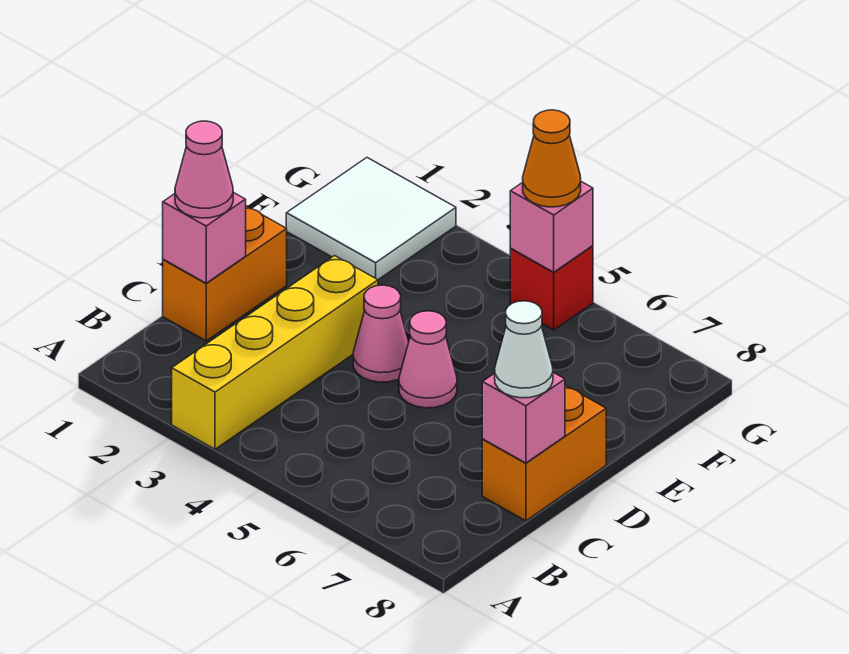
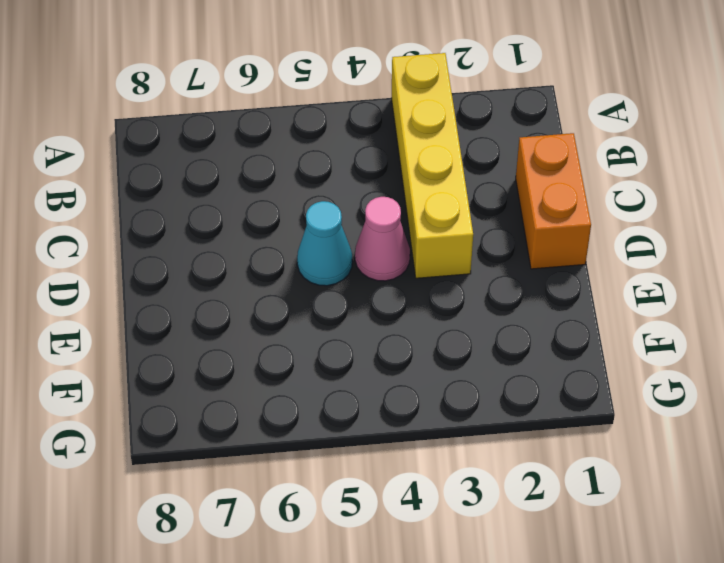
cyan cone D5 level 1 -> pink cone D5 level 1
none -> orange brick C8:D8 level 1
none -> white tile F1:G2 level 1
none -> red brick G5 level 1

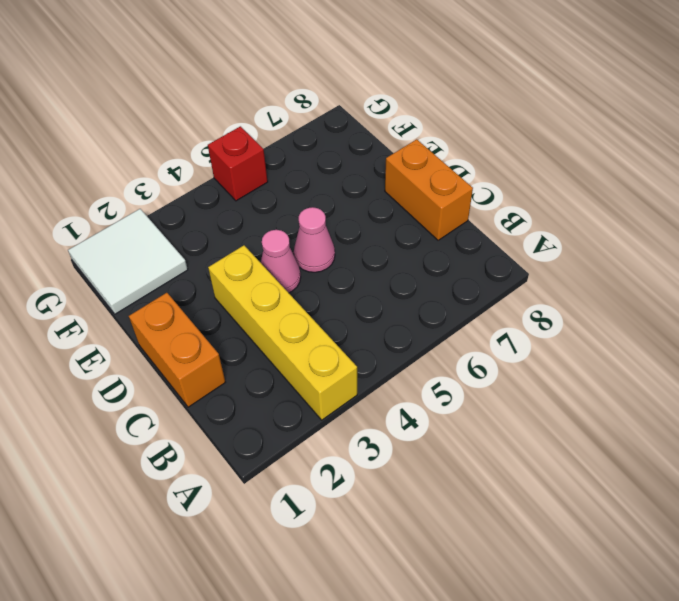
none -> pink brick C1 level 2
none -> pink brick C8 level 2
none -> pink brick G5 level 2

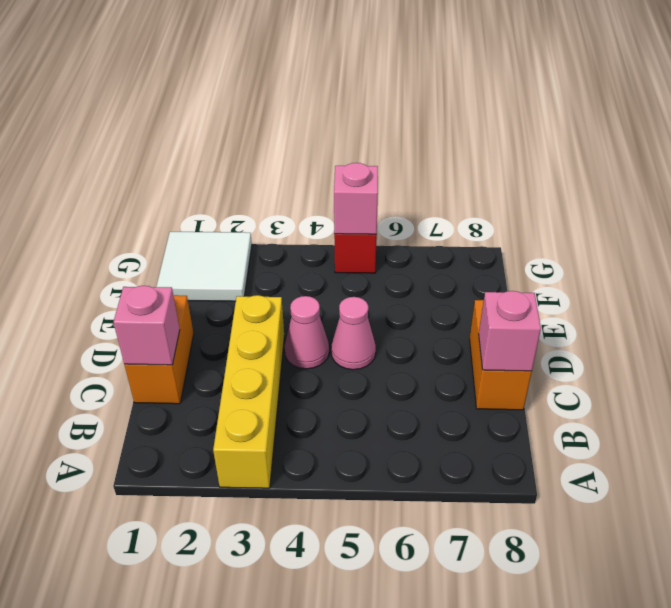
none -> pink cone C1 level 3
none -> white cone C8 level 3
none -> orange cone G5 level 3

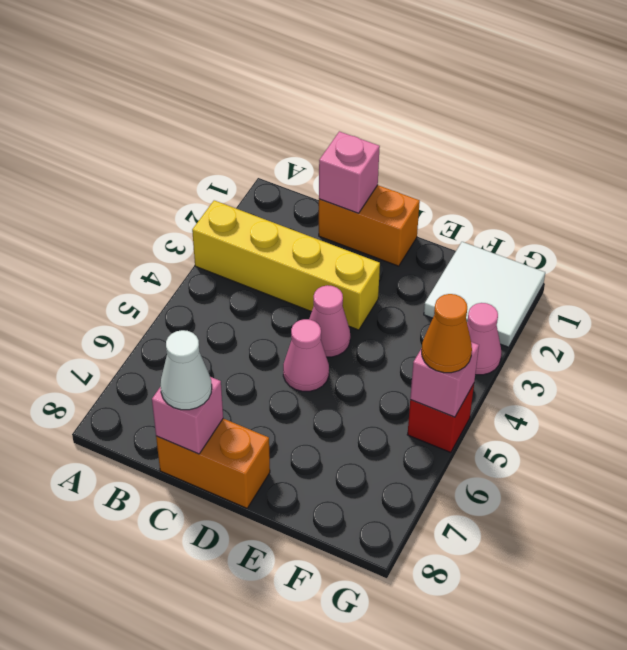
pink cone G3 level 1 -> pink cone C1 level 3

